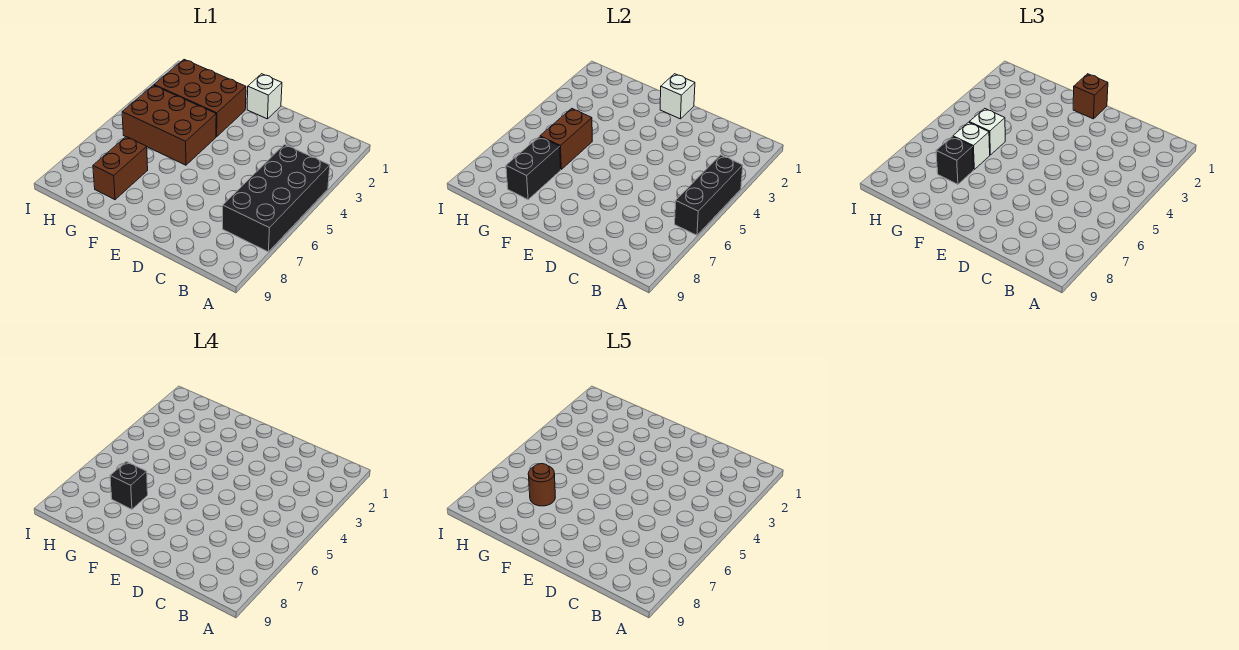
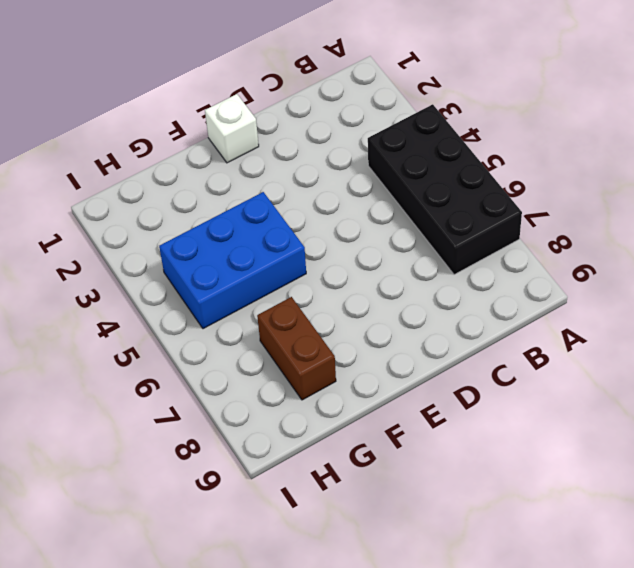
blue brick F4:H5 level 1 -> brown brick F4:H5 level 1
none -> brown brick F2:H3 level 1
none -> black brick A4:A6 level 2
none -> white brick E1 level 2

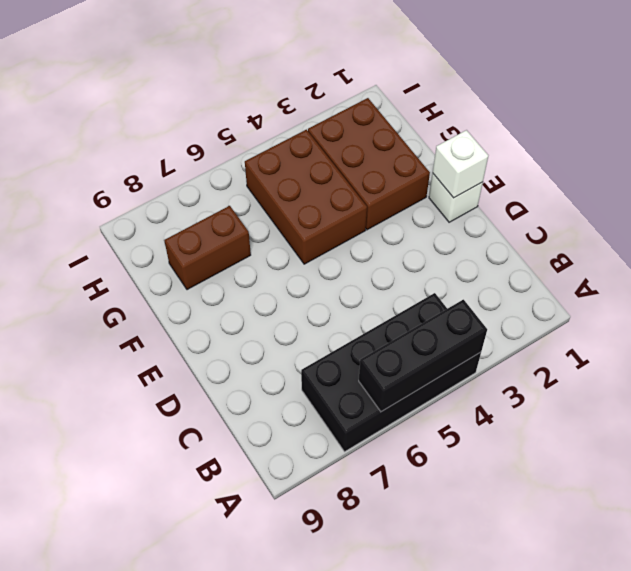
none -> brown brick G5:G6 level 2
none -> black brick G7:G8 level 2
none -> brown brick E1 level 3

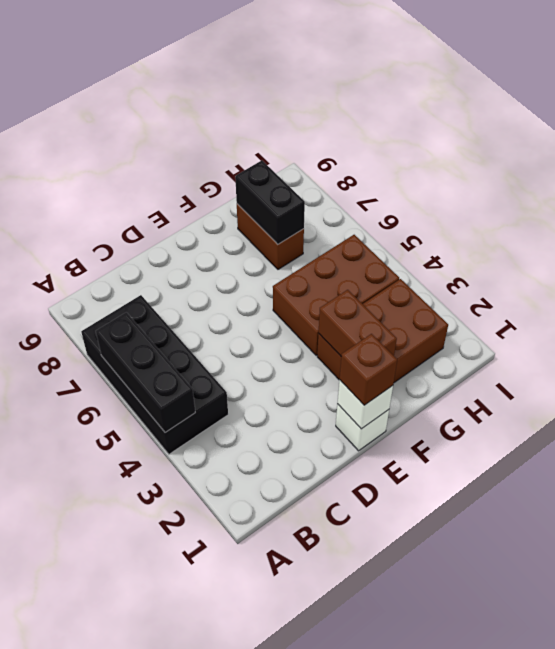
brown brick F2:F3 level 2 -> brown brick G5:G6 level 2
none -> white brick G5 level 3
none -> white brick G6 level 3
none -> black brick G7 level 3

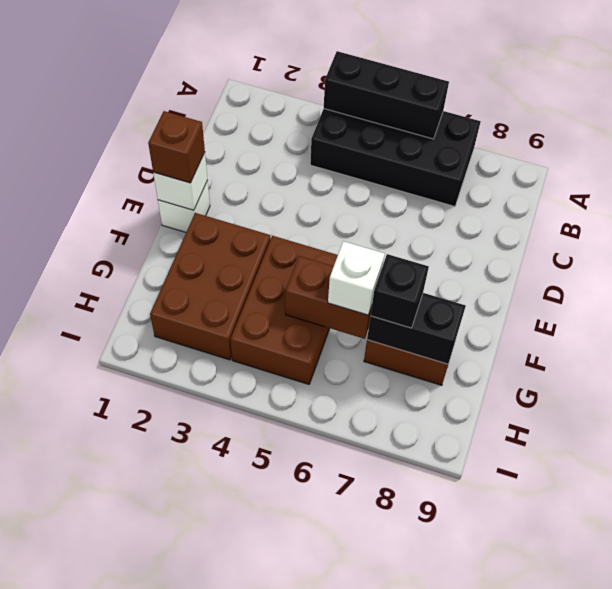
none -> white brick G5 level 3
none -> black brick G7 level 4
none -> brown round brick G7 level 5

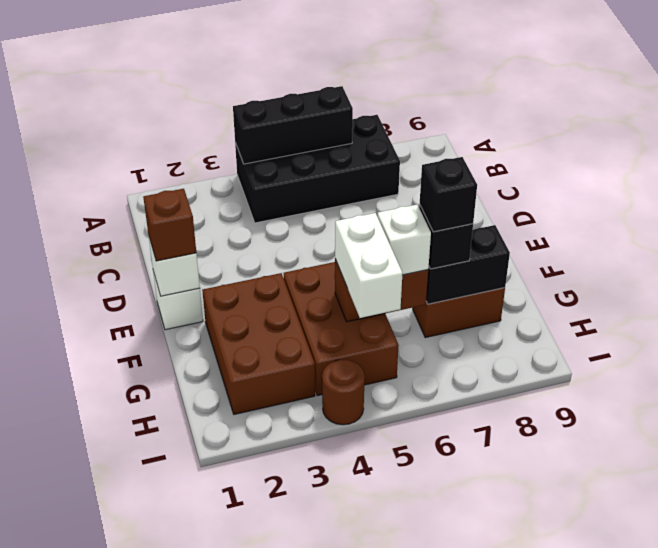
white brick G5:H5 level 3 -> white brick G5 level 3
brown round brick I4 level 1 -> brown round brick G7 level 5

